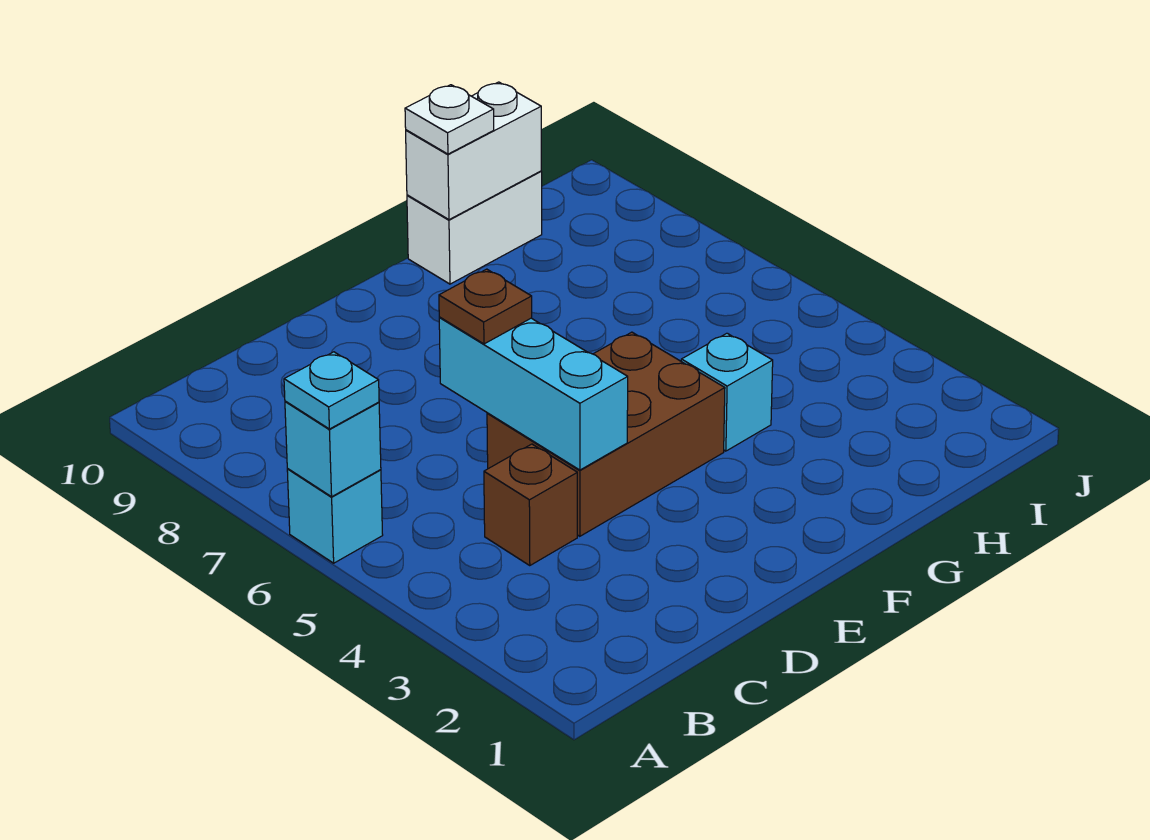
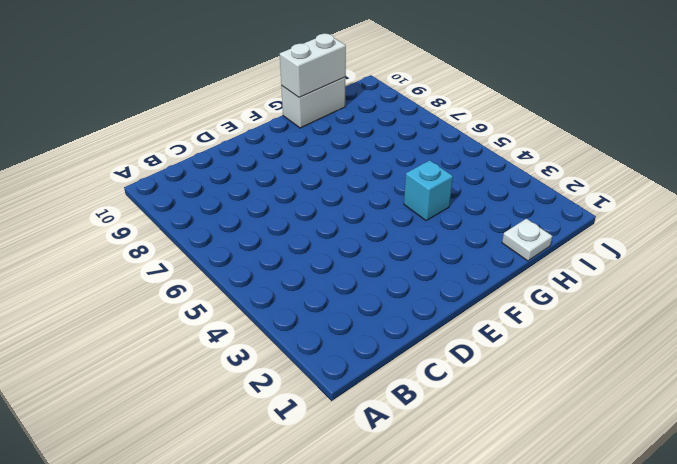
white plate H1 level 1 -> white plate G10 level 3
none -> cyan brick A6 level 1
none -> brown brick C4 level 1

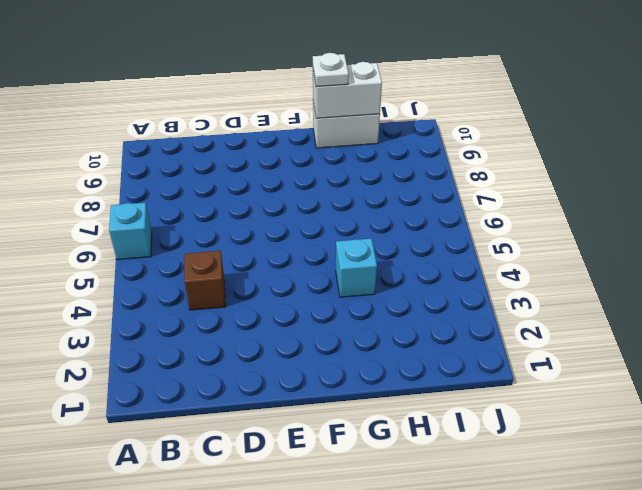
none -> brown brick D4:F5 level 1
none -> cyan brick A6 level 2

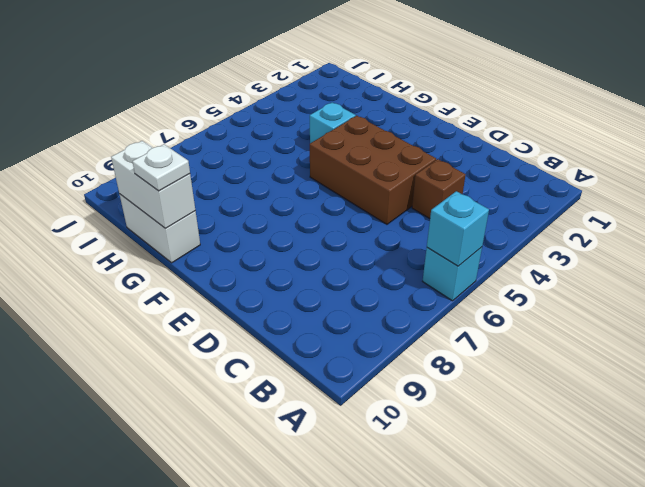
none -> cyan brick D4:D6 level 2
none -> cyan plate A6 level 3

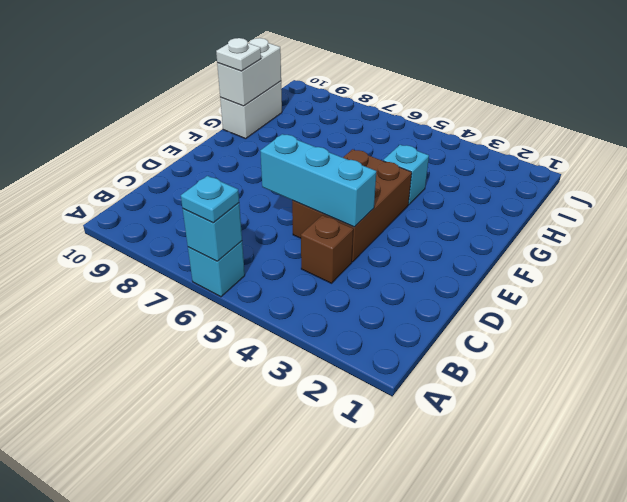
none -> brown plate D6 level 3

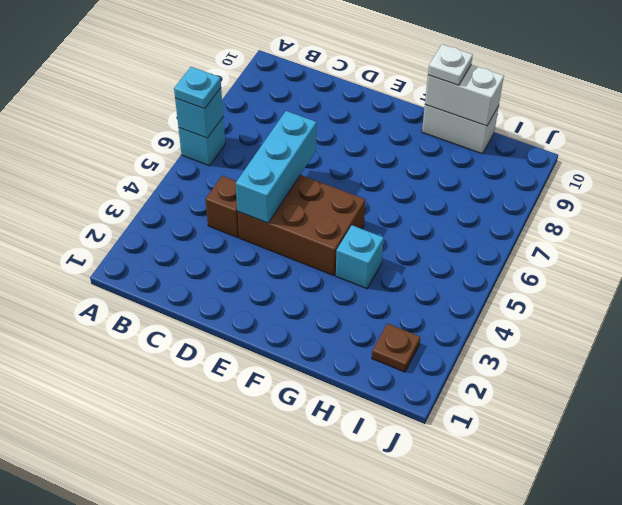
brown plate I2 level 1 -> brown plate D6 level 3

